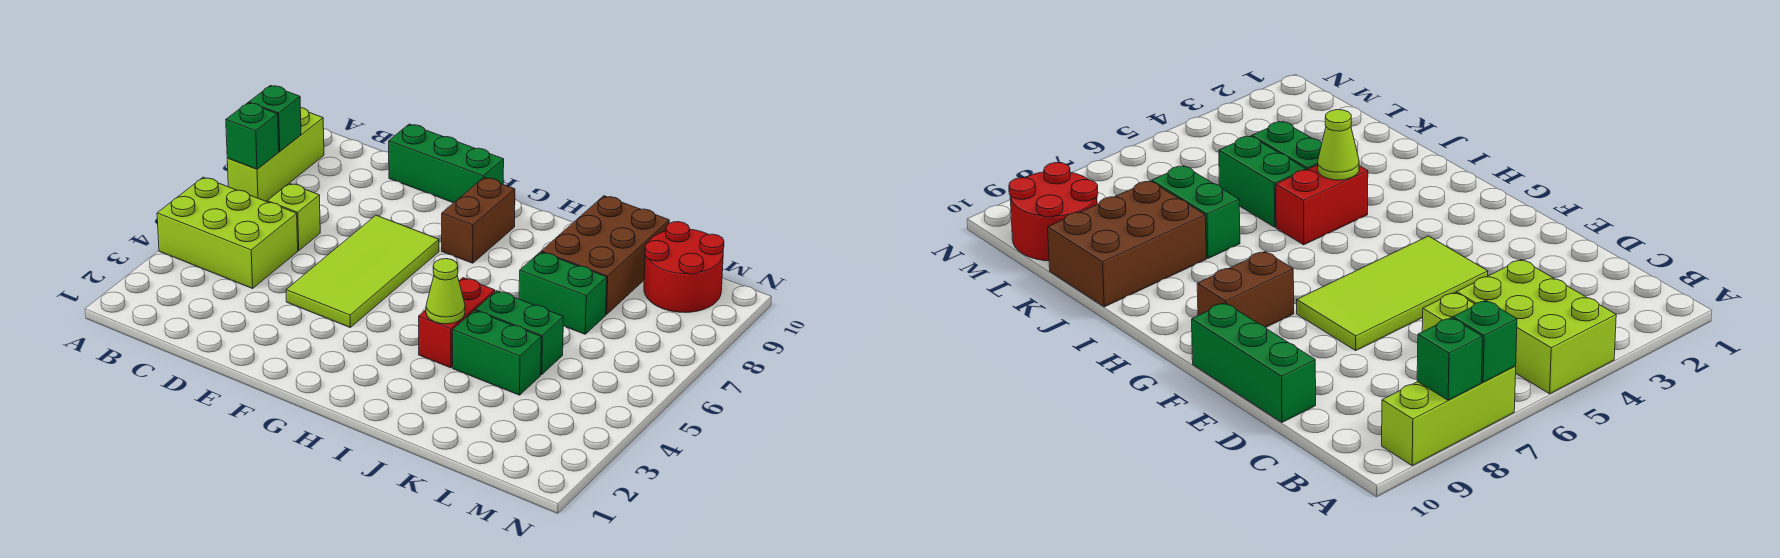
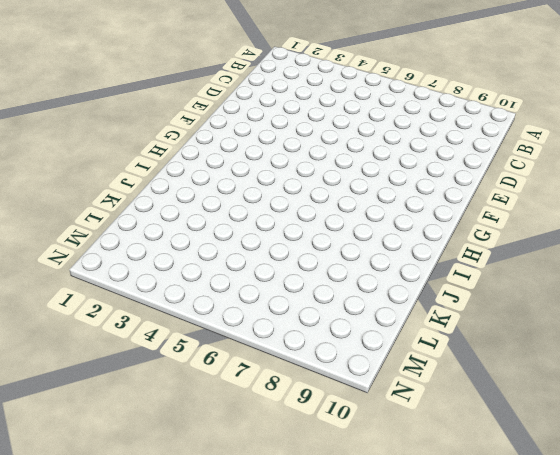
none -> lime brick A4:C5 level 1
none -> lime brick A7:A9 level 1
none -> lime brick C6 level 1

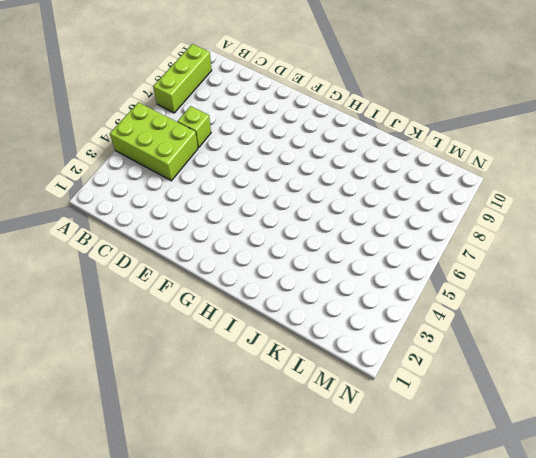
none -> green brick D10:F10 level 1
none -> lime tile E4:F7 level 1
none -> brown brick G8:G9 level 1

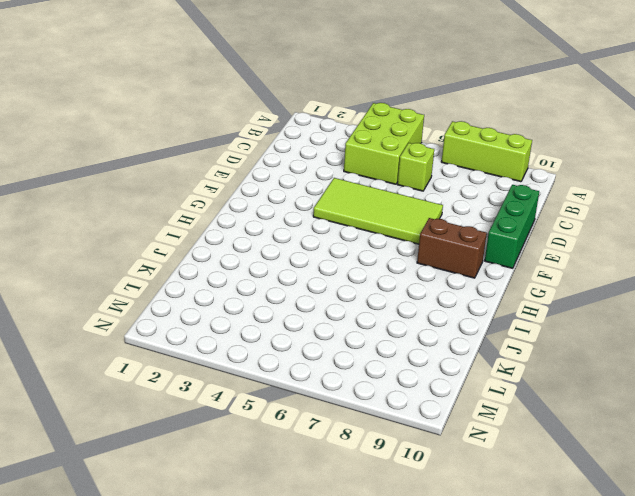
none -> red brick I4:I5 level 1
none -> green brick J4:K4 level 1
none -> green brick J5:K5 level 1

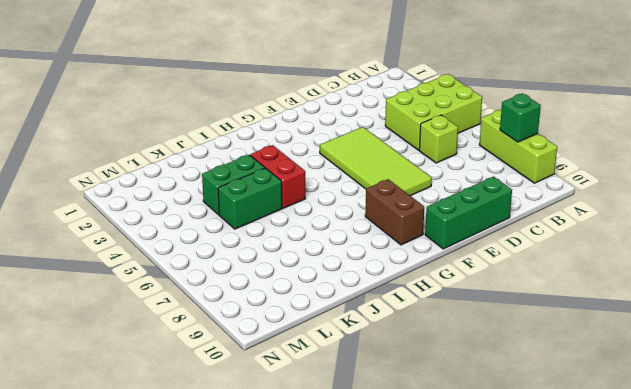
none -> green brick J7:K7 level 1
none -> brown brick J8:K10 level 1
none -> red round brick L9:M10 level 1

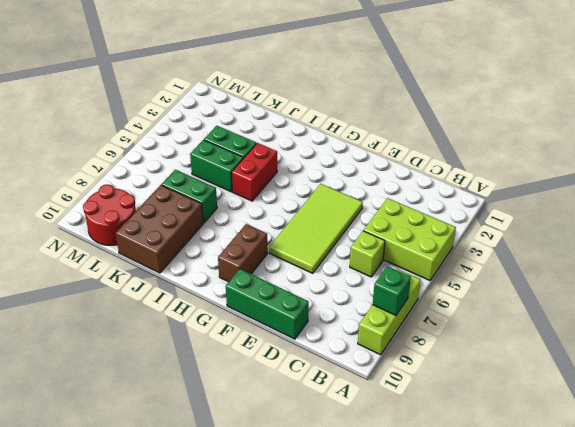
none -> green brick A7 level 2
none -> lime cone I4 level 2

